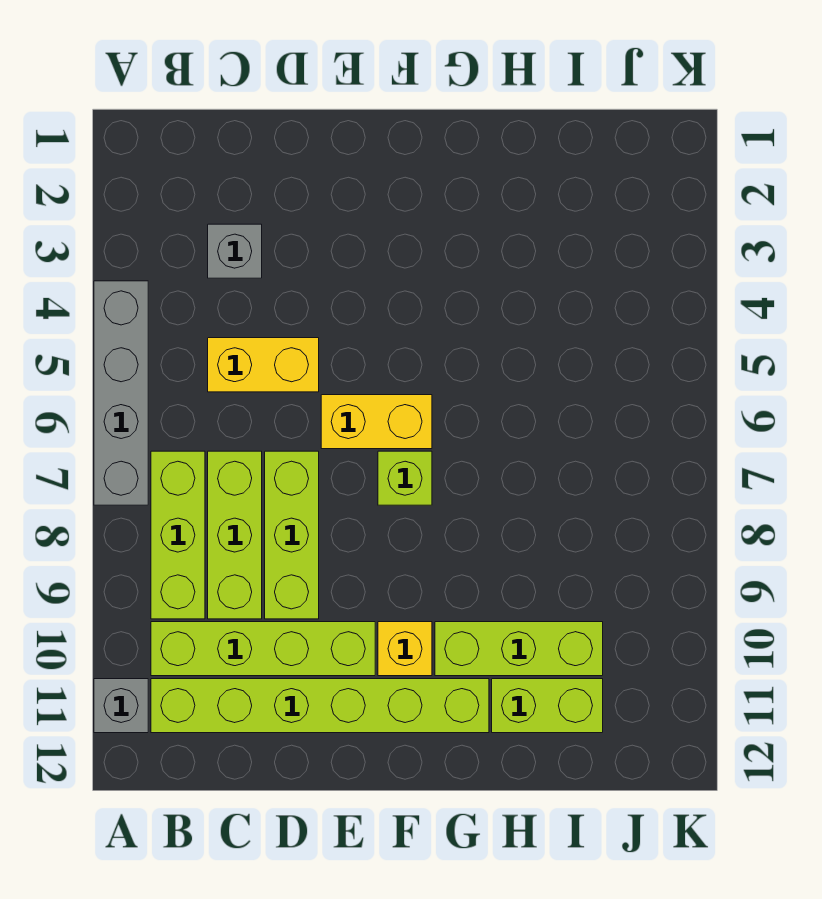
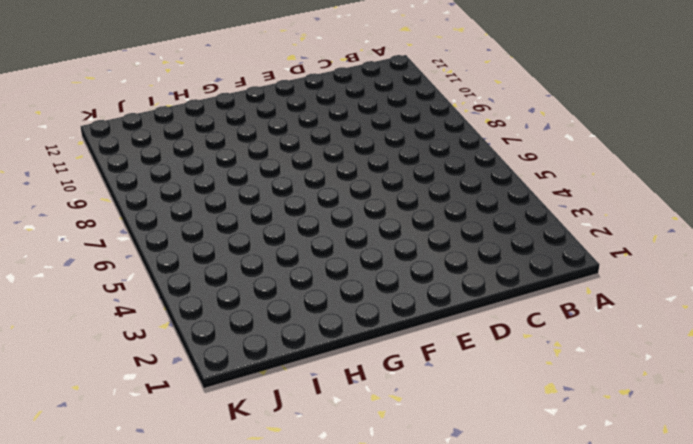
none -> grey brick A4:A7 level 1
none -> grey brick A11 level 1
none -> lime brick B7:B9 level 1

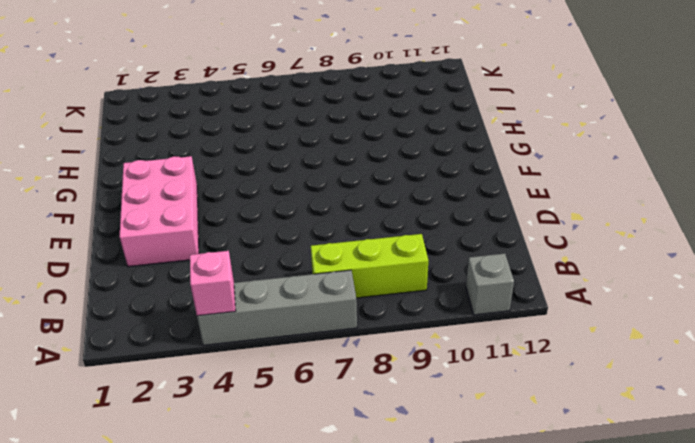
pink brick A4 level 2 -> none
pink brick D2:F3 level 1 -> none
none -> lime brick B10:E10 level 1
none -> lime brick B11:G11 level 1
none -> grey brick C3 level 1

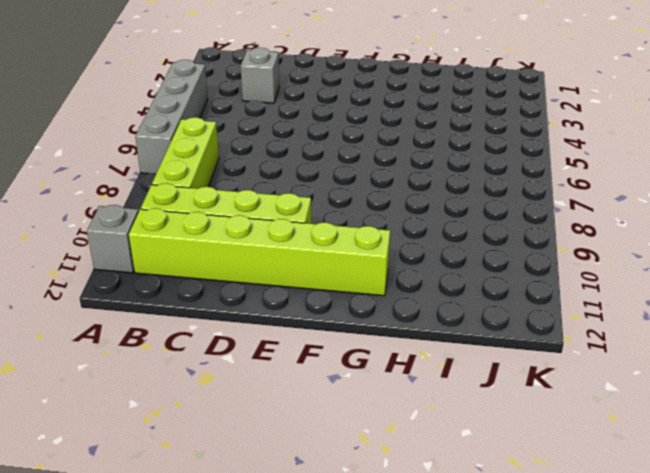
none -> yellow brick C5:D5 level 1
none -> lime brick C7:C9 level 1
none -> lime brick D7:D9 level 1

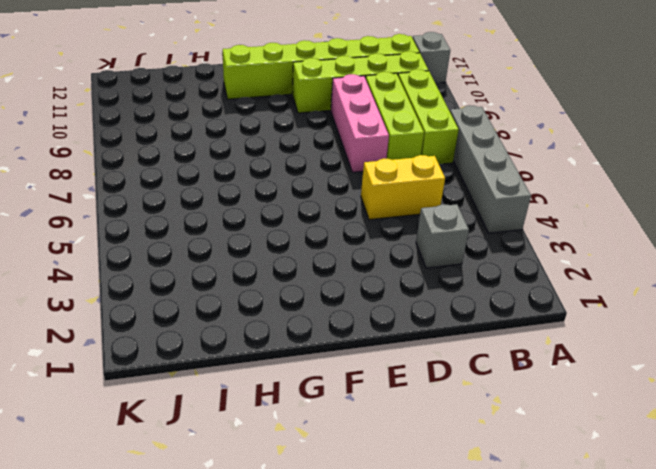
pink brick D7:D9 level 1 -> lime brick D7:D9 level 1
none -> yellow brick E6:F6 level 1
none -> lime brick F7 level 1
none -> yellow brick F10 level 1

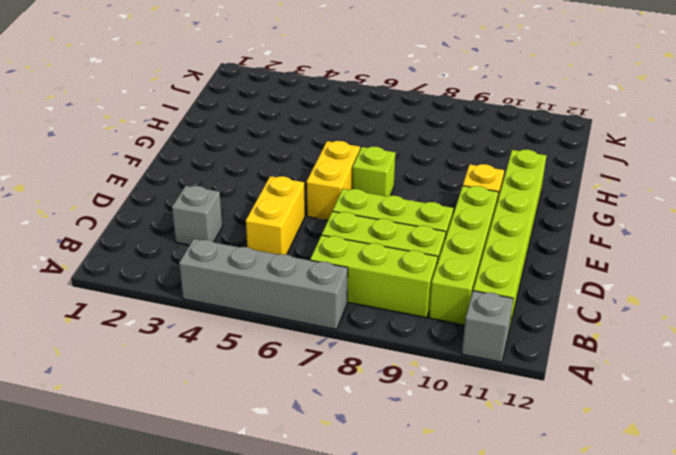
none -> lime brick G10:I10 level 1
none -> lime brick H11:I11 level 1

